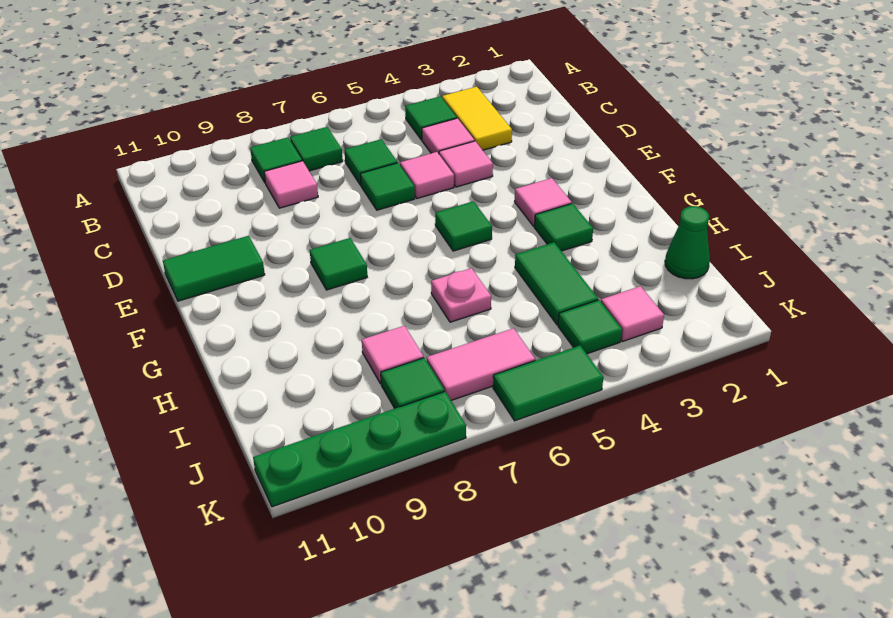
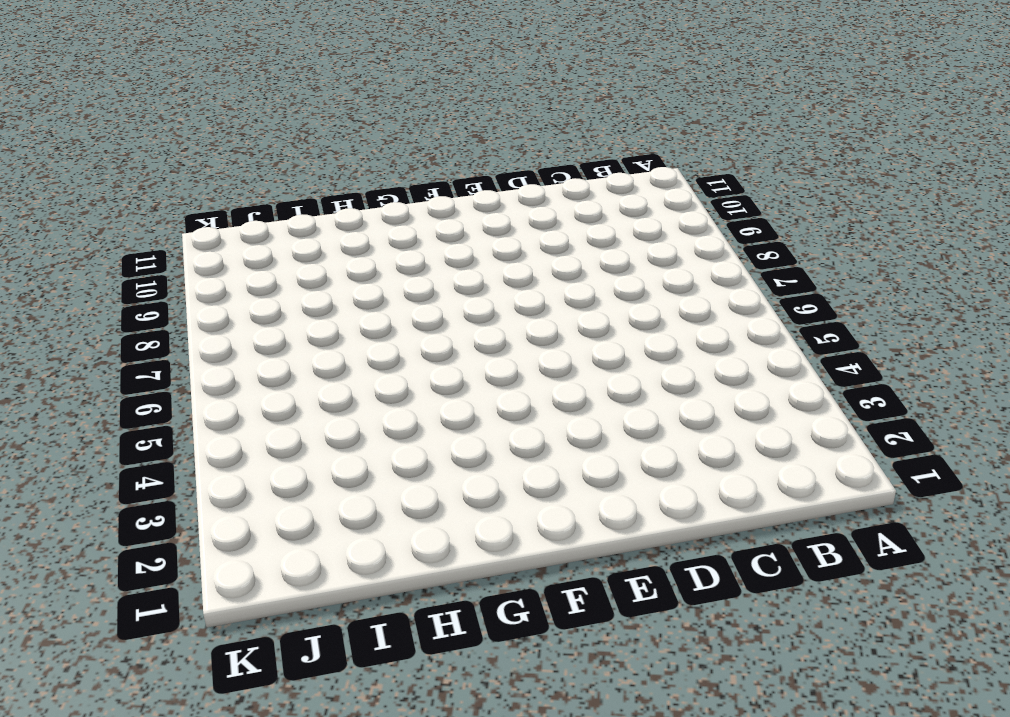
none -> yellow tile B3:C3 level 1
none -> green tile B4 level 1
none -> green tile B7 level 1

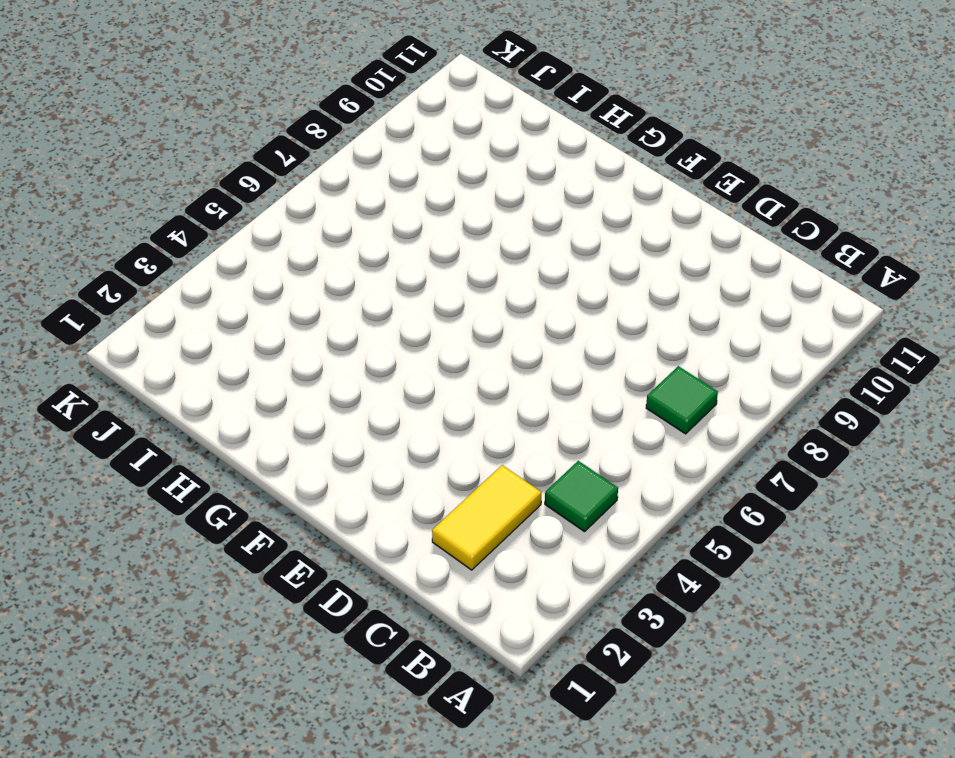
yellow tile C2:C3 level 1 -> yellow tile B3:C3 level 1
none -> green tile B8 level 1
none -> pink tile C4 level 1
none -> green tile C6 level 1

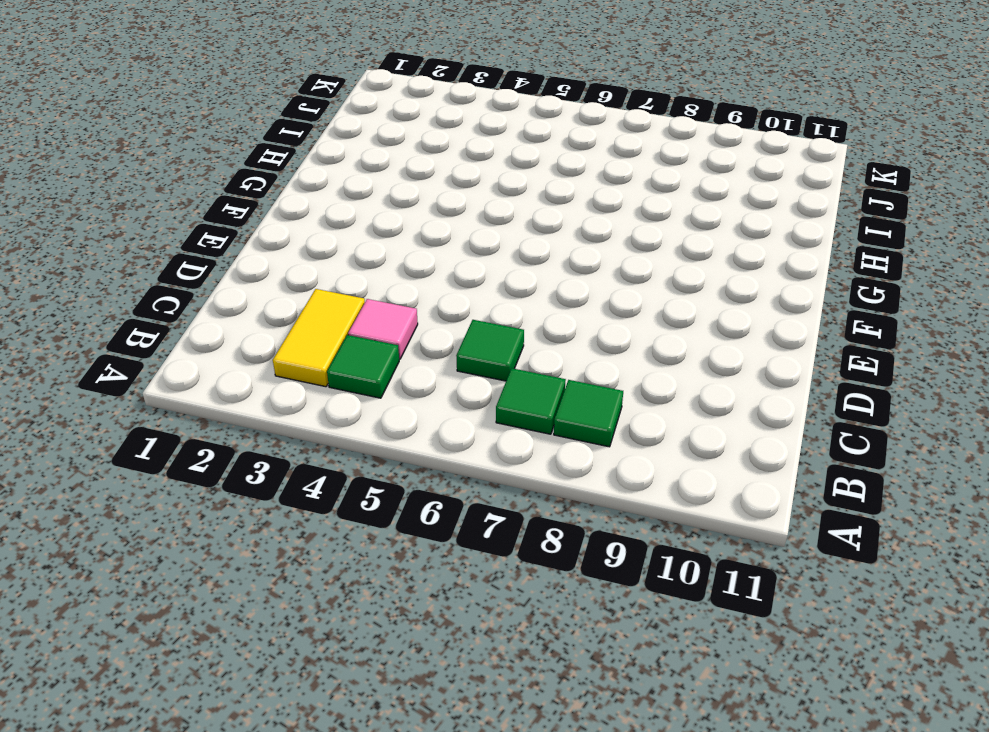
none -> pink tile C8 level 1
none -> pink tile D4 level 1
none -> pink tile D5 level 1

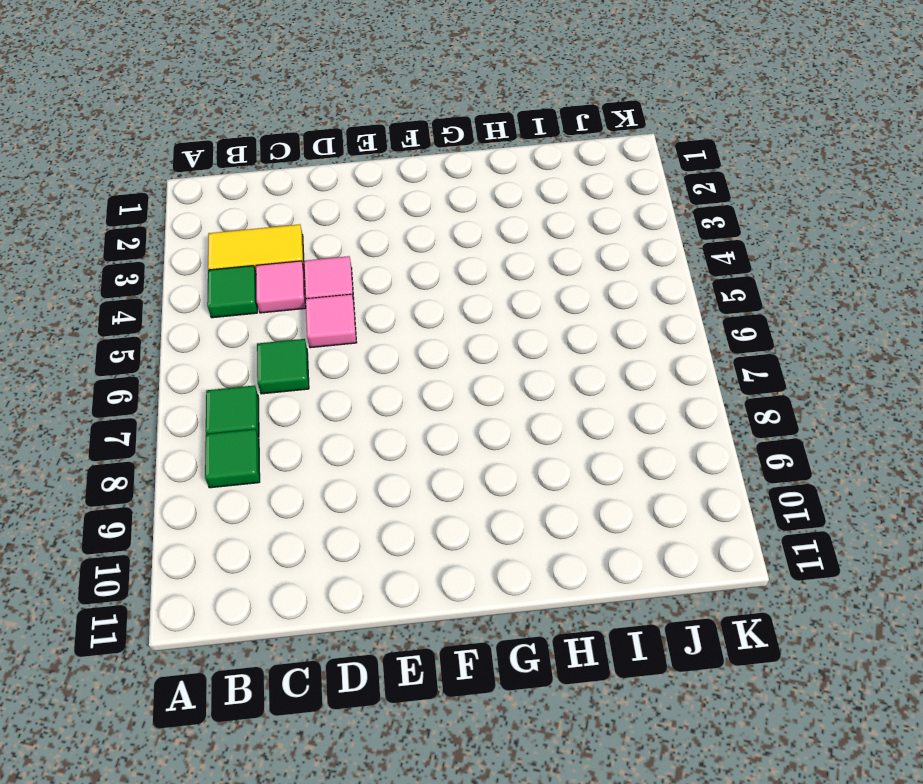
none -> pink tile C8 level 1
none -> green tile D6 level 1
none -> green tile E10:E11 level 1

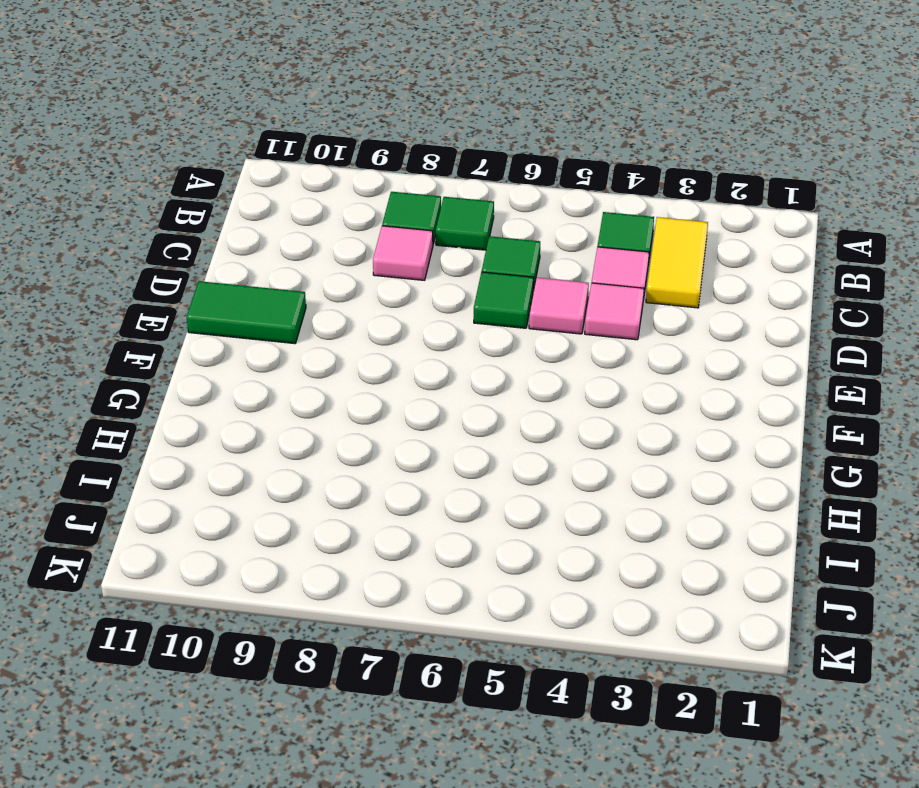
none -> pink tile F3 level 1
none -> green tile F5 level 1
none -> green tile F8 level 1

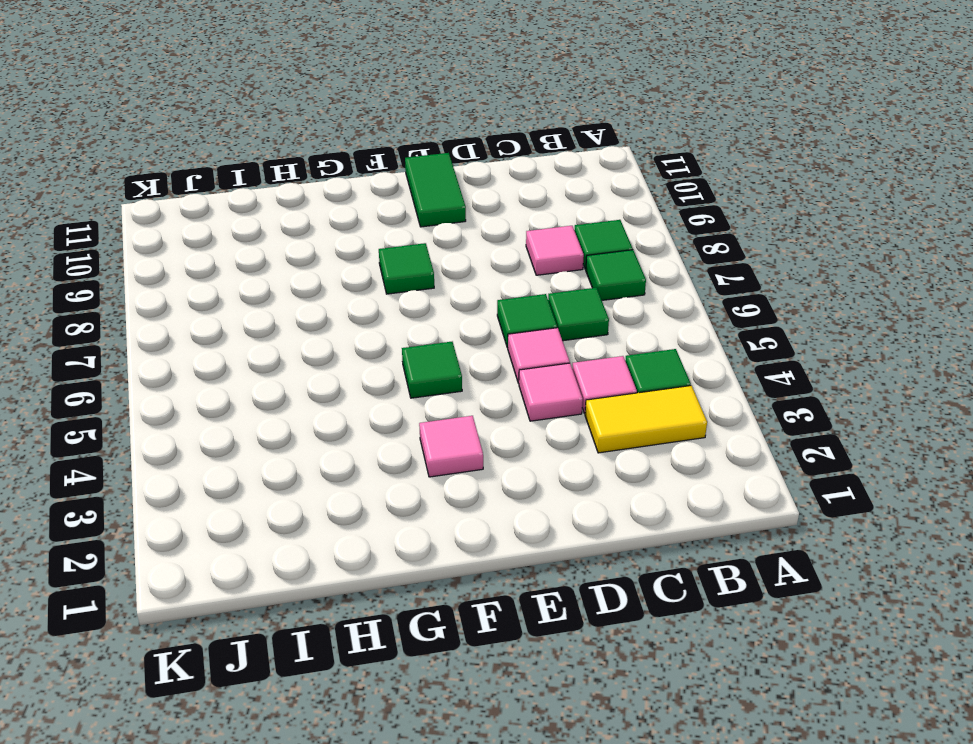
none -> green tile G3 level 1
none -> green tile H4:I4 level 1
none -> pink plate H6 level 1

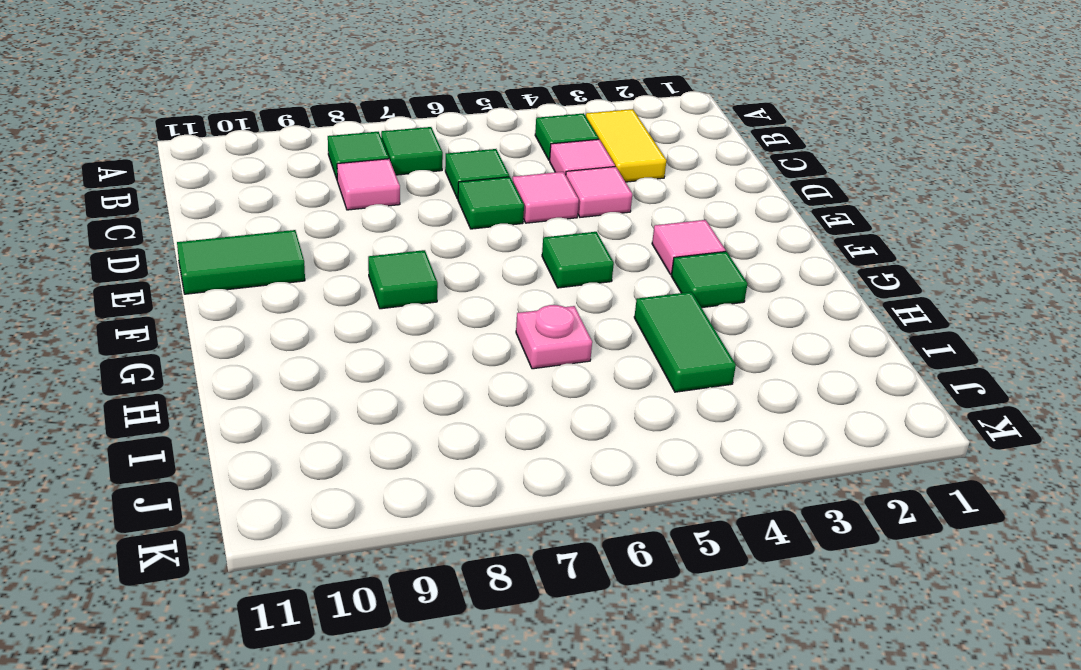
none -> green cone I1 level 1
none -> pink tile I8 level 1
none -> pink tile J3 level 1

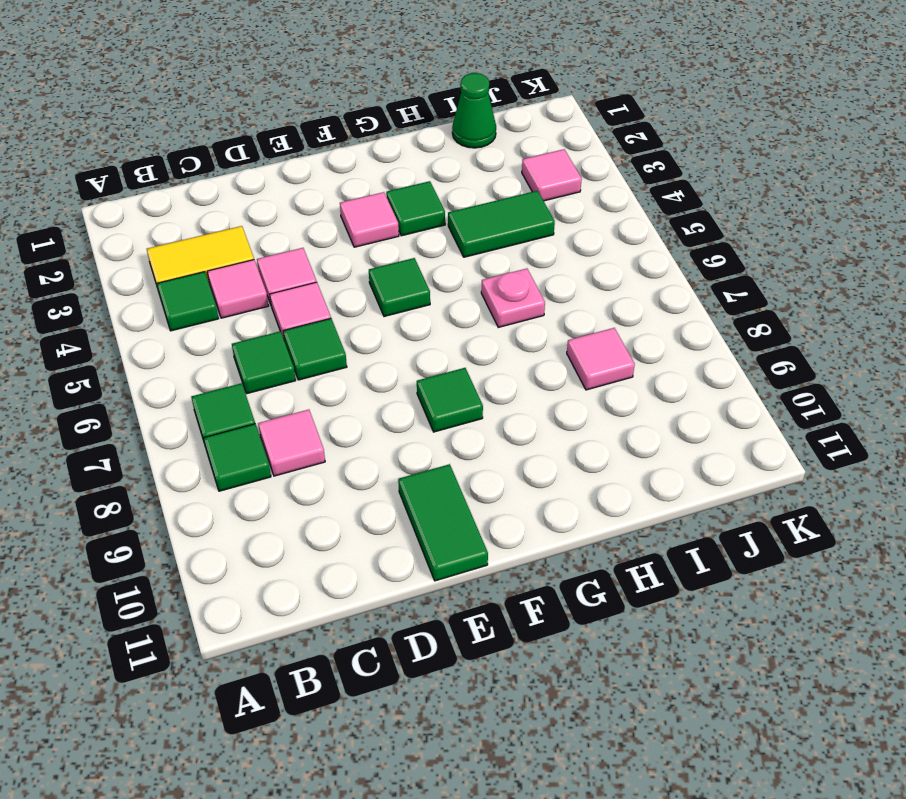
none -> green tile J4 level 1
none -> pink tile J6:J7 level 1
none -> green tile J8 level 1

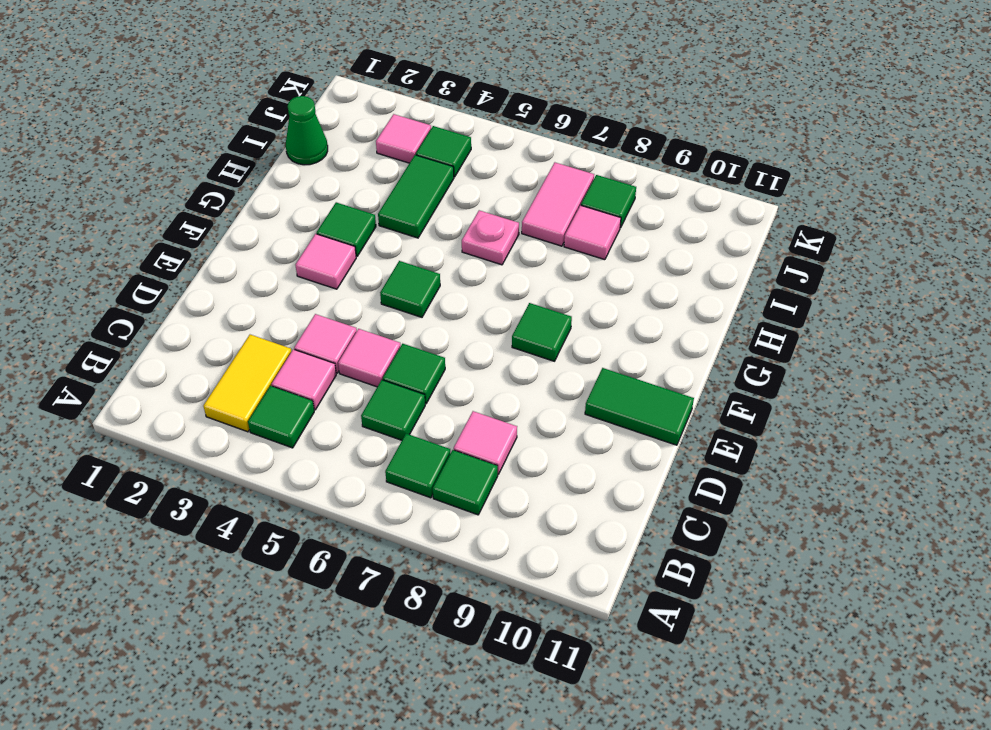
pink tile I7:J7 level 1 -> pink tile J6:J7 level 1
none -> green tile K5:K6 level 1
none -> green plate K8:K11 level 1

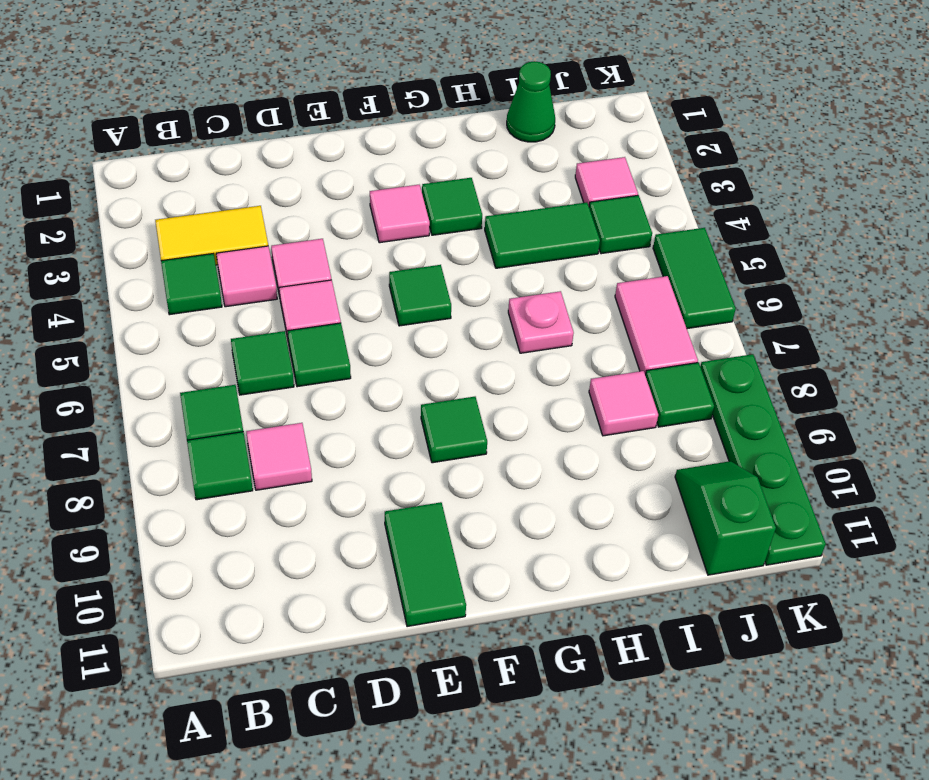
green slope J10:J11 level 1 top 11 -> none

